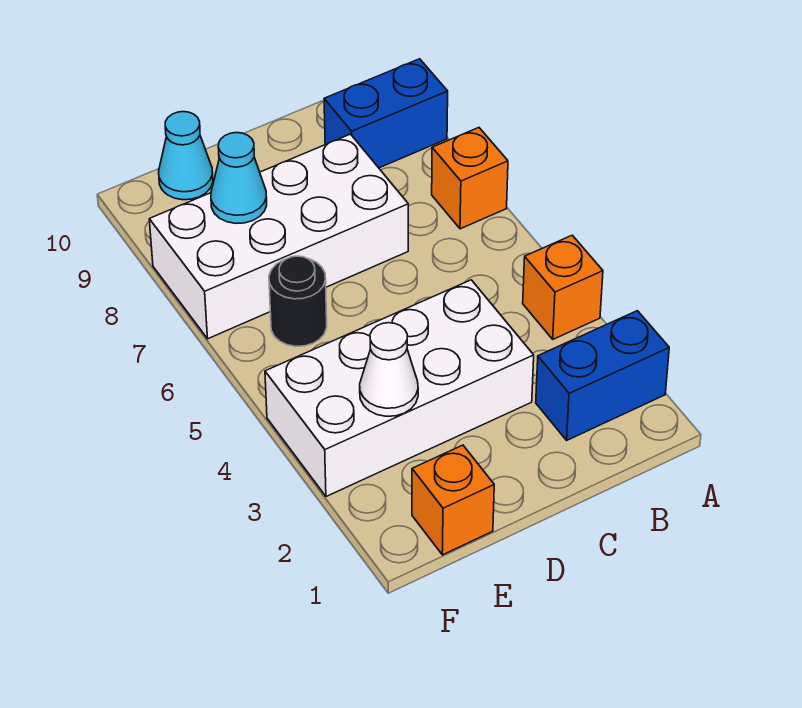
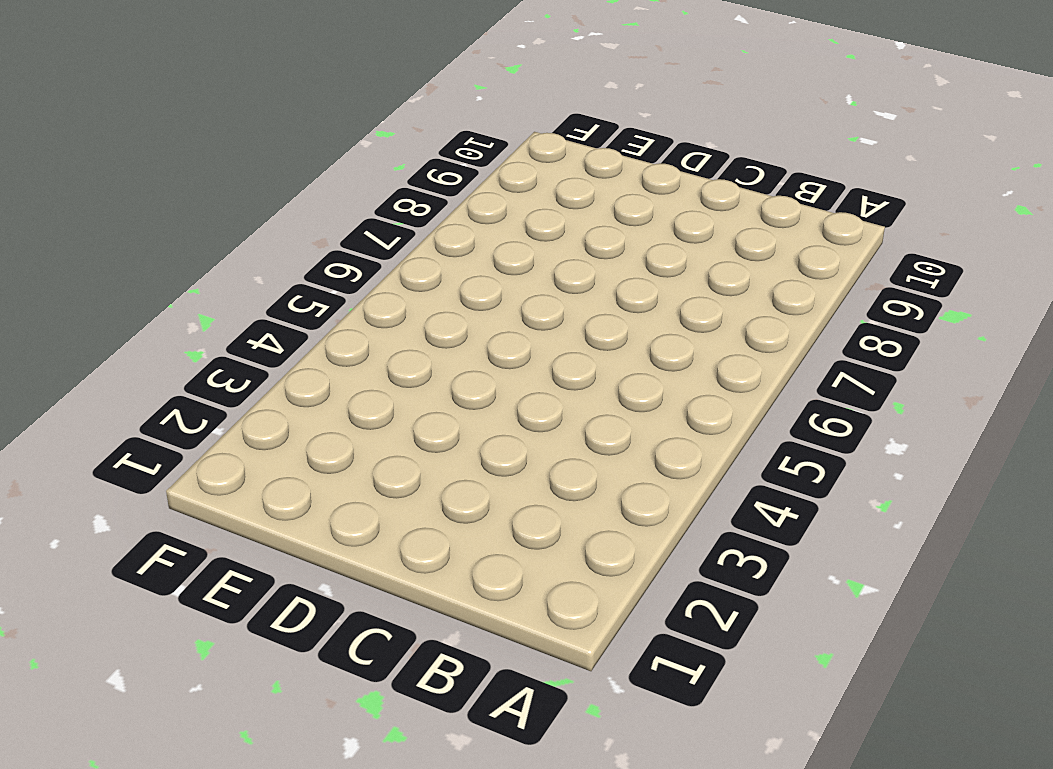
none -> blue brick A2:B2 level 1
none -> orange brick A4 level 1

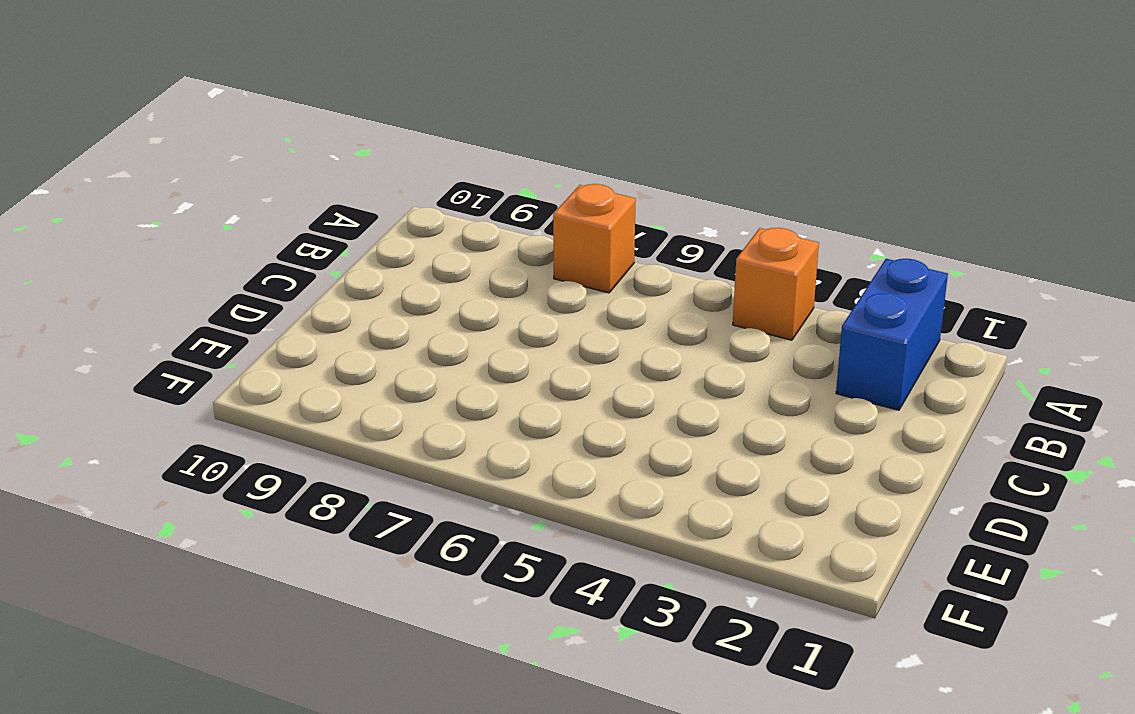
none -> blue brick A9:B9 level 1
none -> white brick C3:F4 level 1

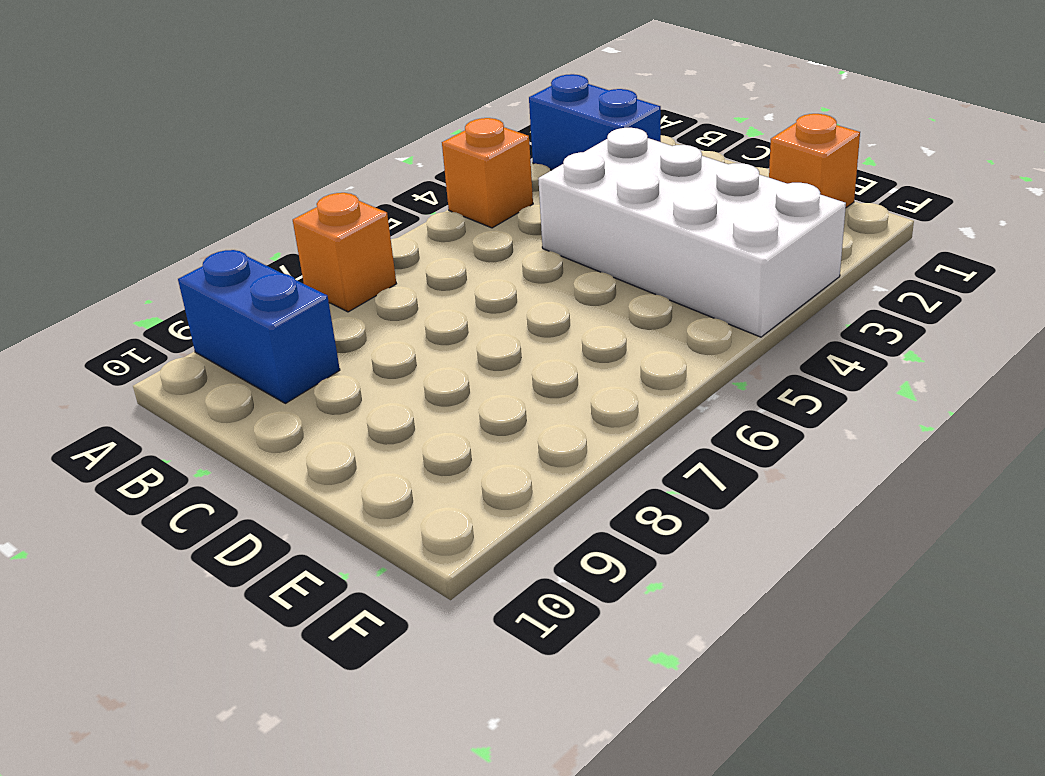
none -> white brick C7:F8 level 1
none -> black round brick E6 level 1

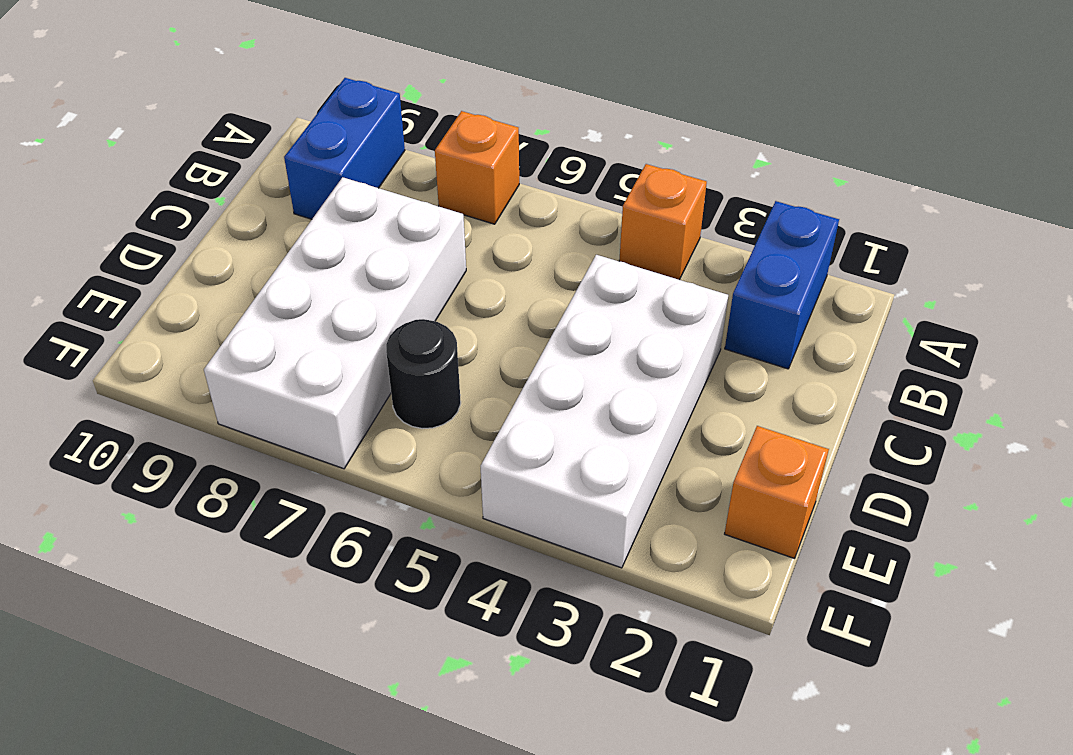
none -> cyan cone E10 level 1
none -> white cone E3 level 2

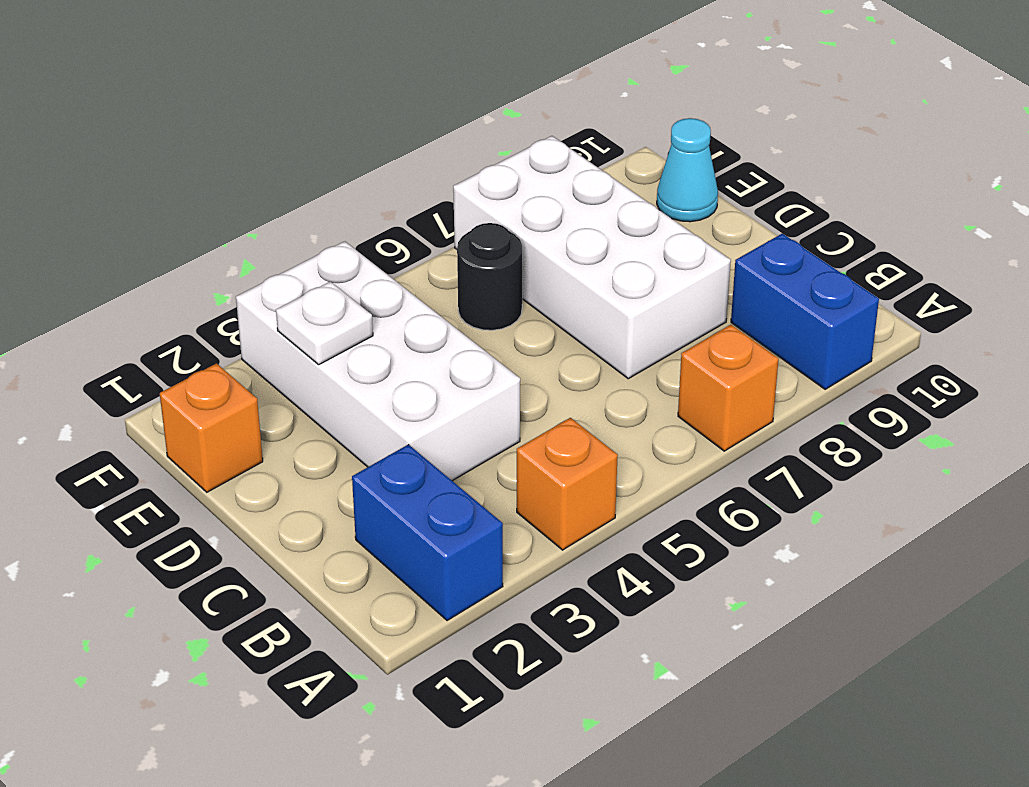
white plate E3 level 2 -> white cone E3 level 2
none -> cyan cone E8 level 2

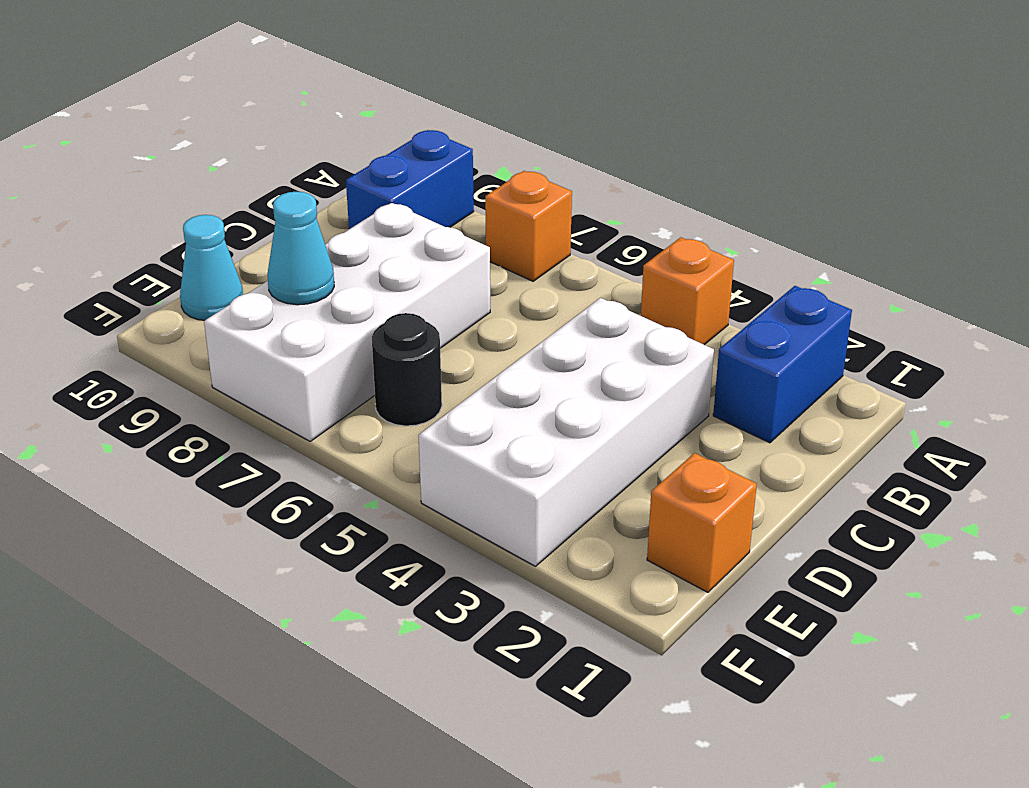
none -> white cone E3 level 2

